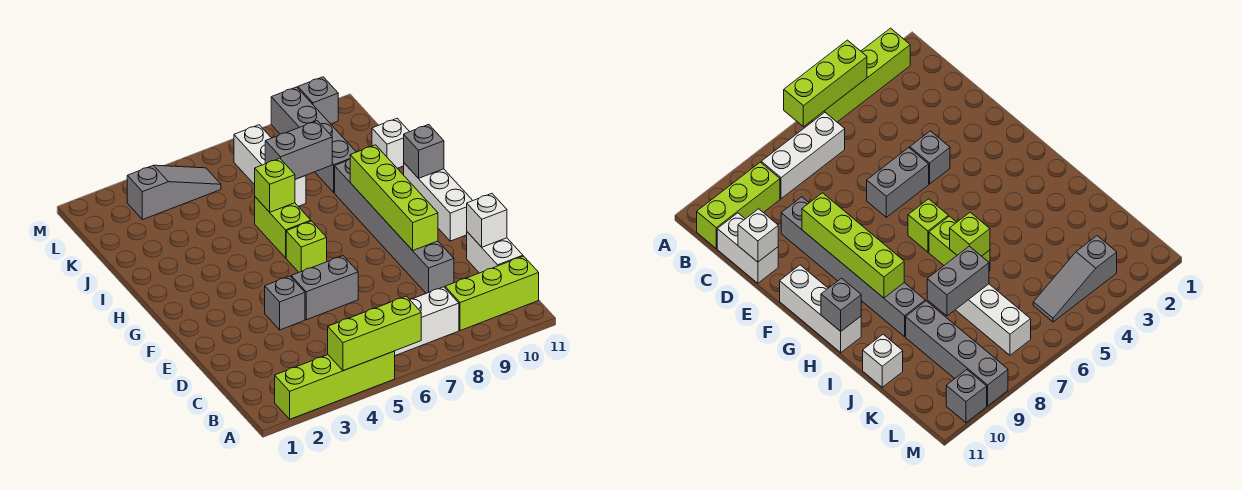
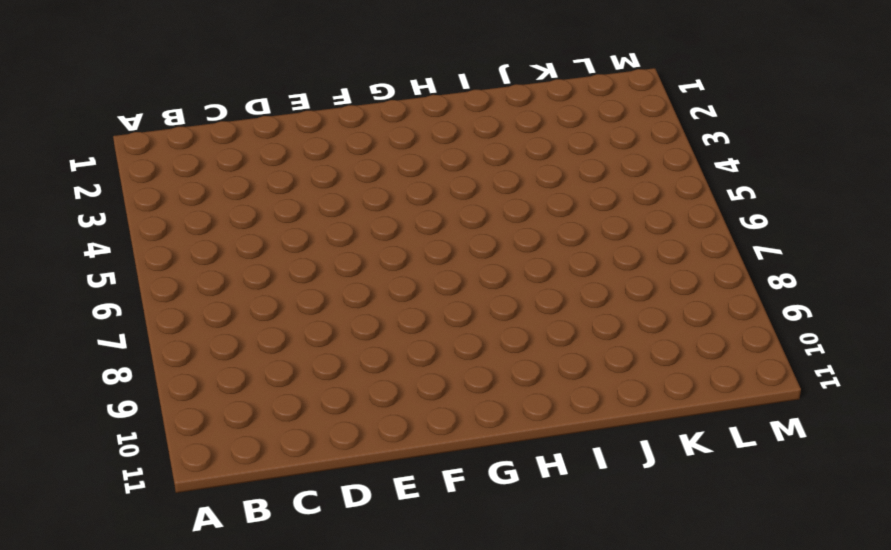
none -> lime brick A2:A5 level 1
none -> white brick B6:B8 level 1
none -> lime brick B9:B11 level 1

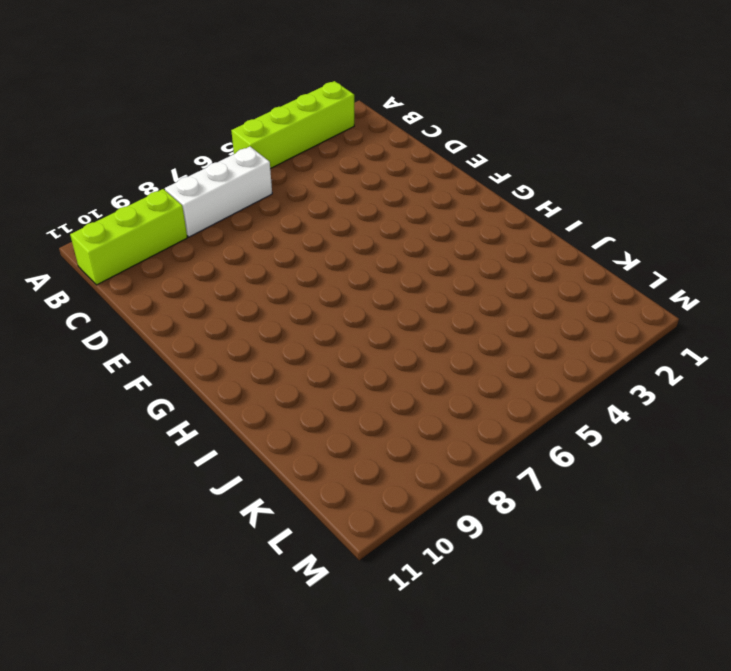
none -> white brick C11:D11 level 1
none -> grey brick D9:I9 level 1
none -> grey brick E4 level 1

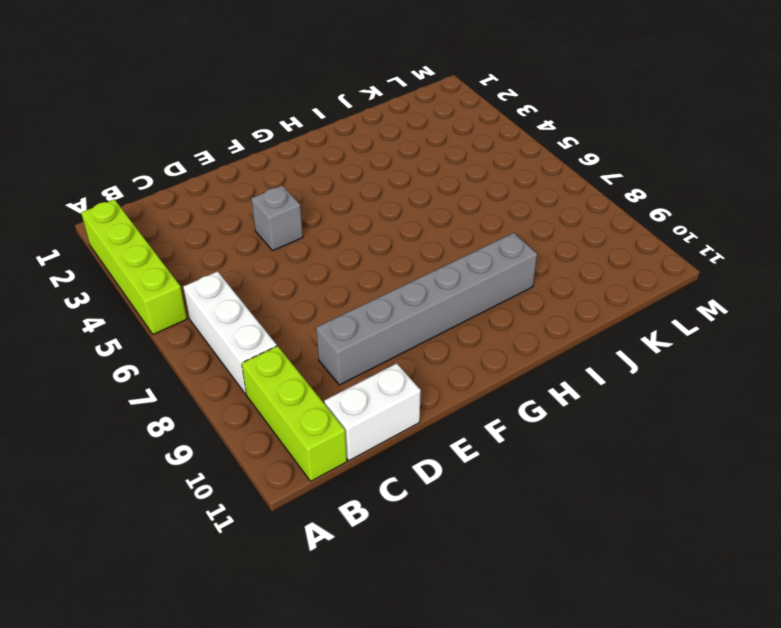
none -> grey brick E5:E6 level 1
none -> white brick F11:H11 level 1
none -> lime brick G6 level 1

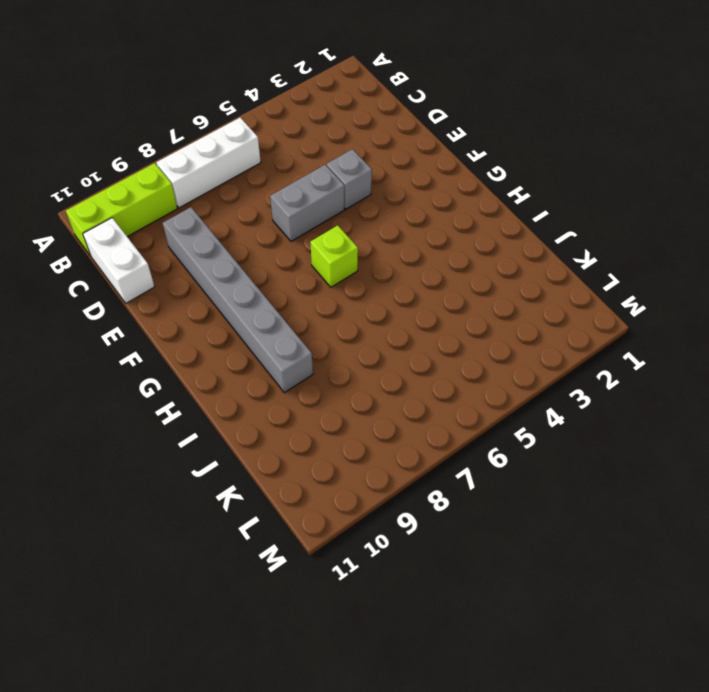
none -> lime brick A2:A5 level 1
none -> white brick F11:H11 level 1
none -> lime brick H6:I6 level 1

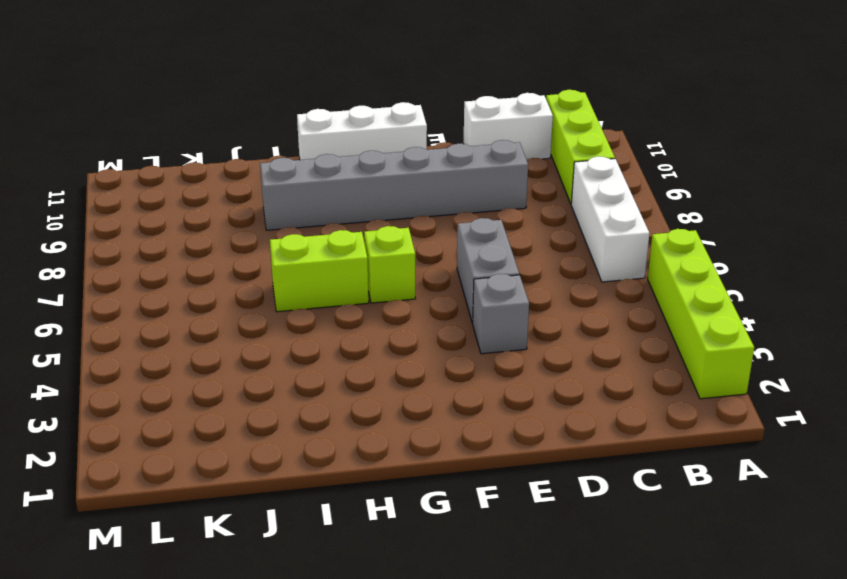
none -> white brick J7:L7 level 1
none -> grey brick J9:M9 level 1
none -> white brick J11 level 1

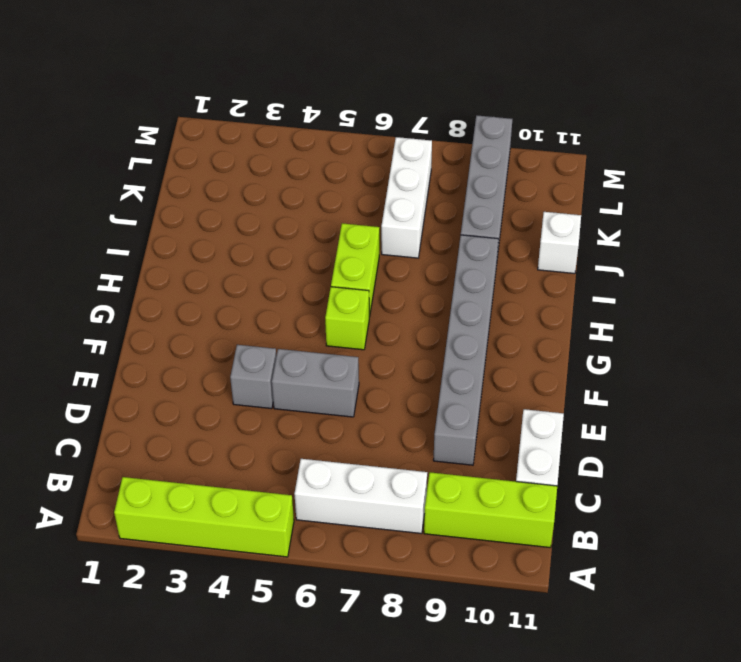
none -> white brick F11:H11 level 1
none -> grey slope L3:L5 level 1 top 3
none -> grey brick M10 level 1

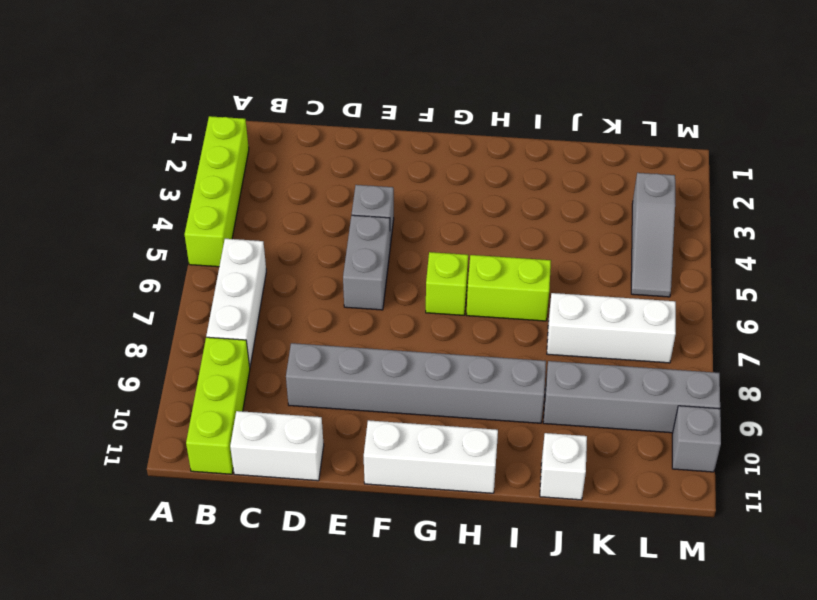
none -> lime brick A4:A6 level 2
none -> white brick D11 level 2
none -> lime brick E9:H9 level 2

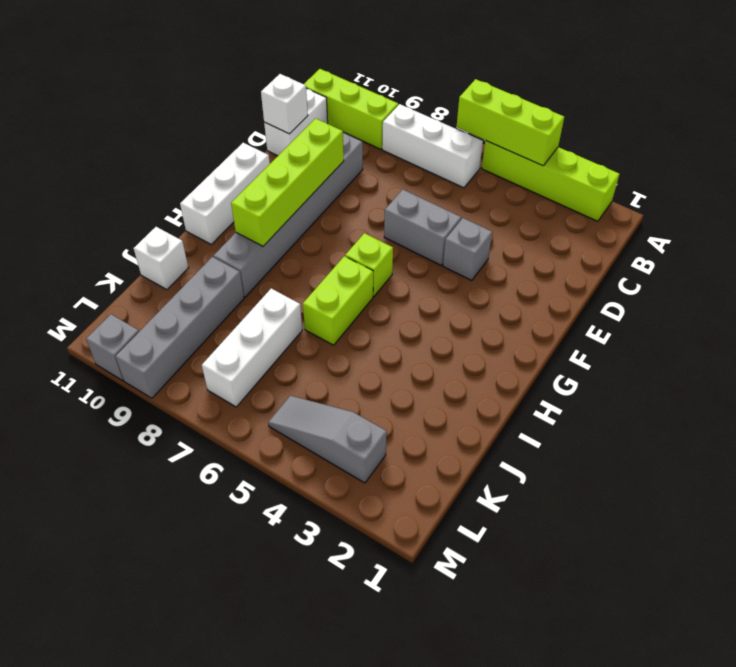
none -> grey brick H11 level 2
none -> lime brick I6 level 2
none -> grey brick J7:J8 level 2

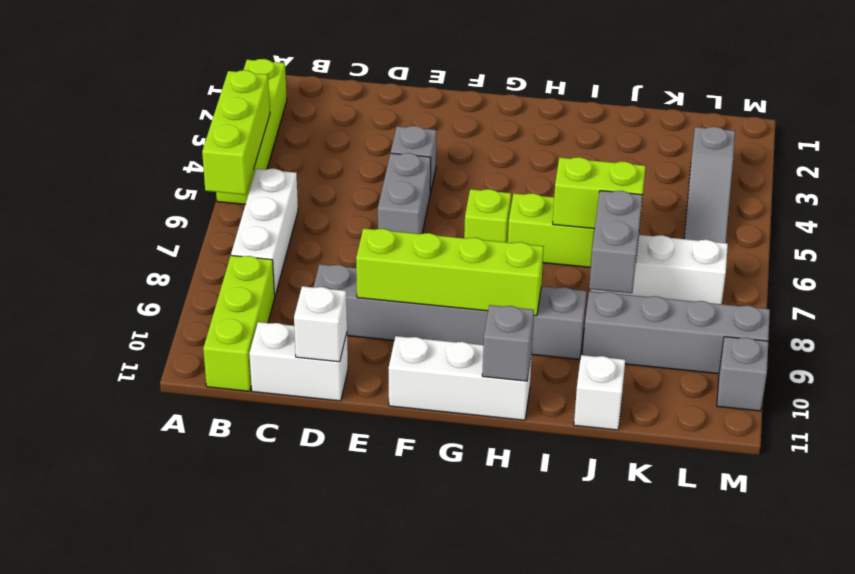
lime brick I6:J6 level 2 -> lime brick I6 level 2

